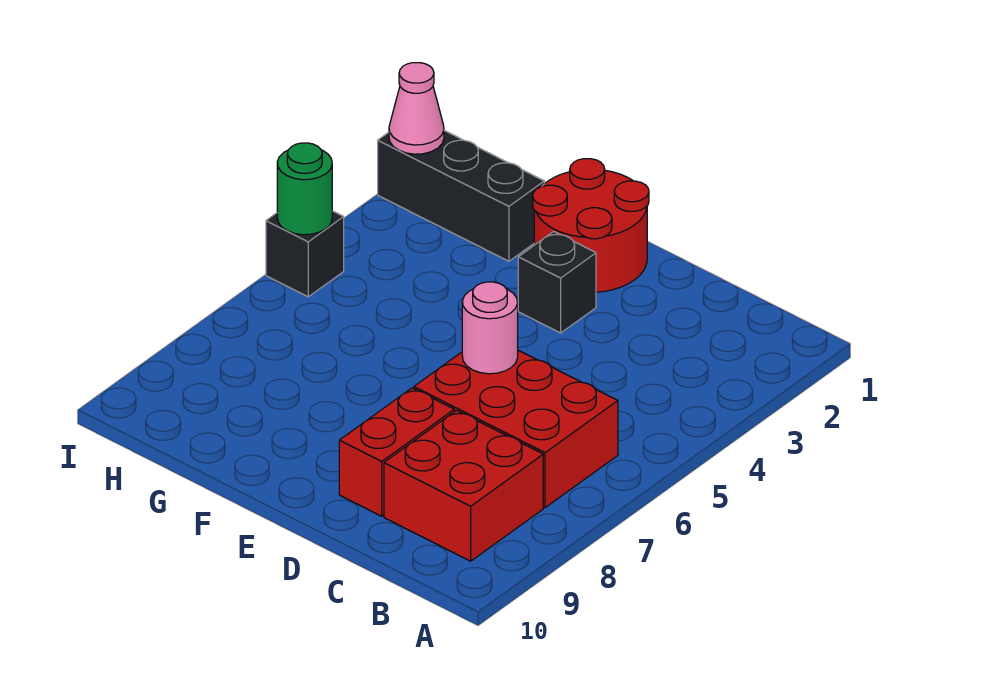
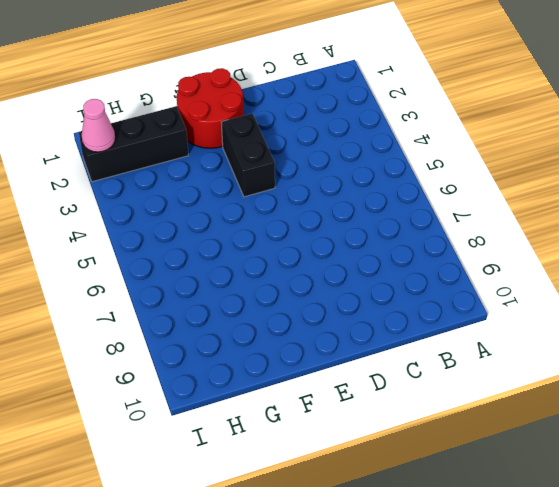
black brick E3:E4 level 1 -> black brick E3 level 1
none -> red brick B6:D7 level 1
none -> red brick B8:C9 level 1

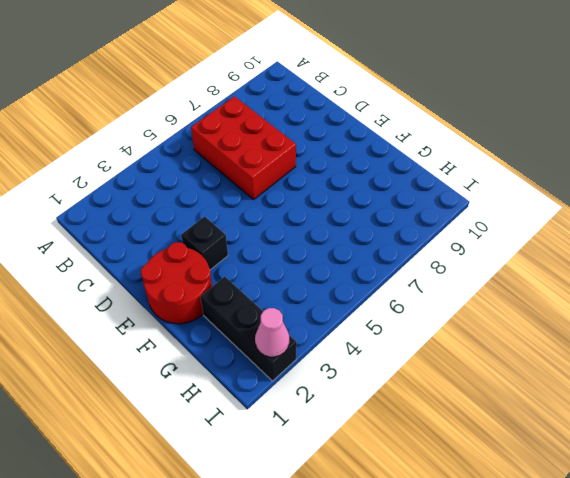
none -> red brick B8:C9 level 1
none -> red brick D8:D9 level 1

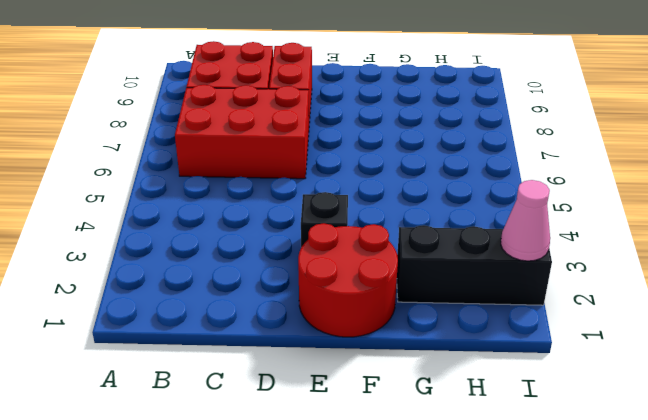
none -> black brick I5 level 1
none -> pink round brick D6 level 2

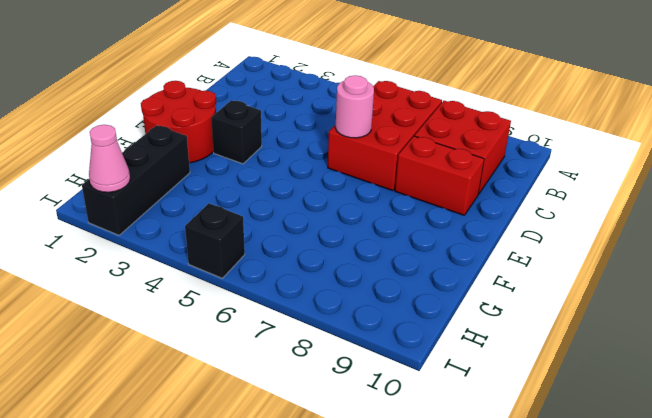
none -> green round brick I5 level 2

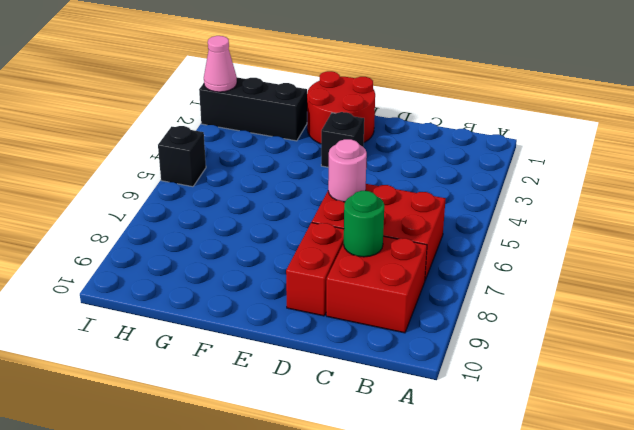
green round brick C8 level 2 -> green round brick I5 level 2

